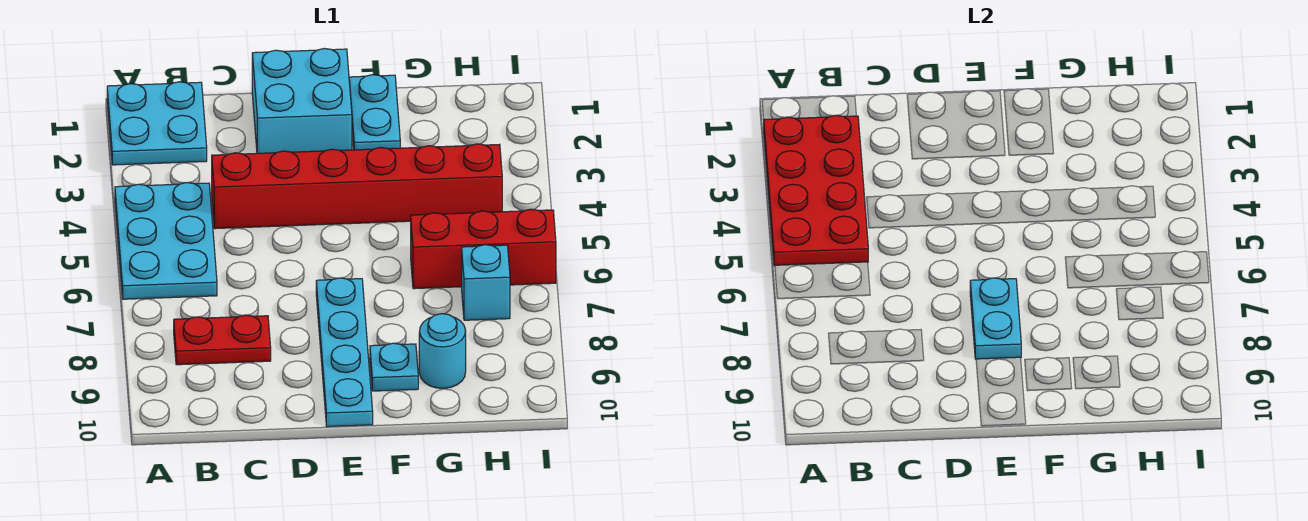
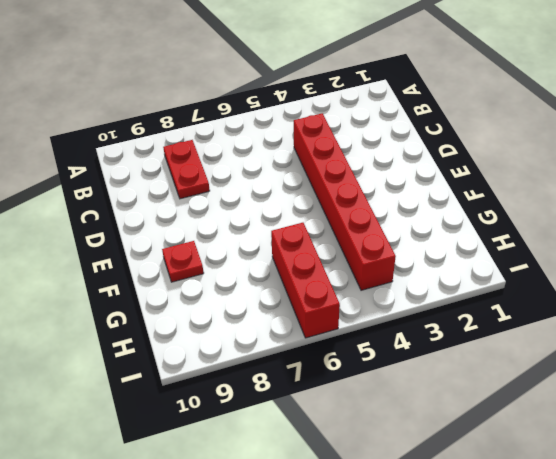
red plate F9 level 1 -> cyan plate F9 level 1
none -> cyan plate A1:B2 level 1
none -> cyan plate A4:B6 level 1
none -> cyan brick D1:E2 level 1

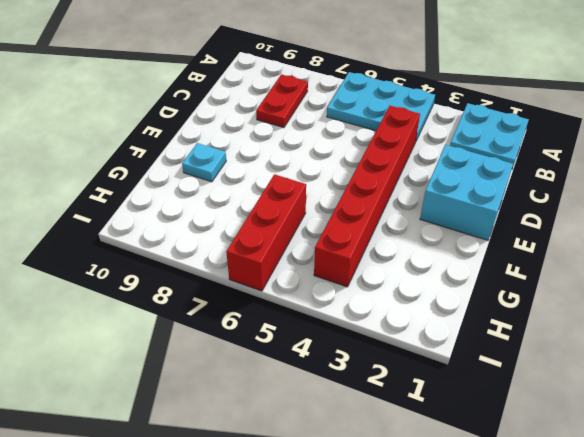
none -> cyan plate E7:E10 level 1
none -> cyan plate F1:F2 level 1
none -> cyan round brick G9 level 1

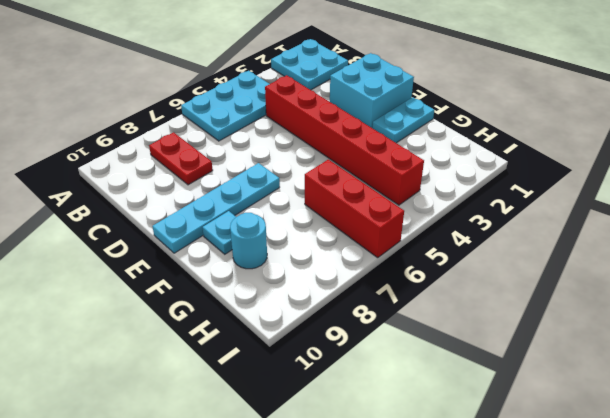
none -> cyan brick H7 level 1
none -> red plate A2:B5 level 2
none -> cyan plate E7:E8 level 2

